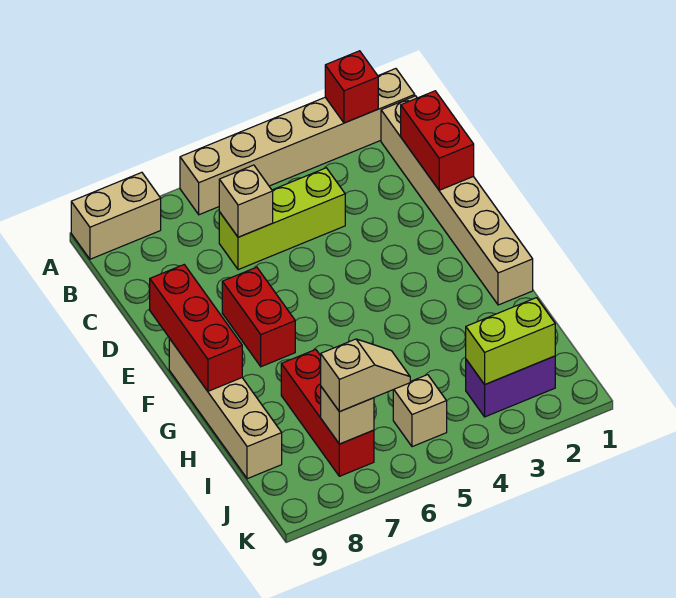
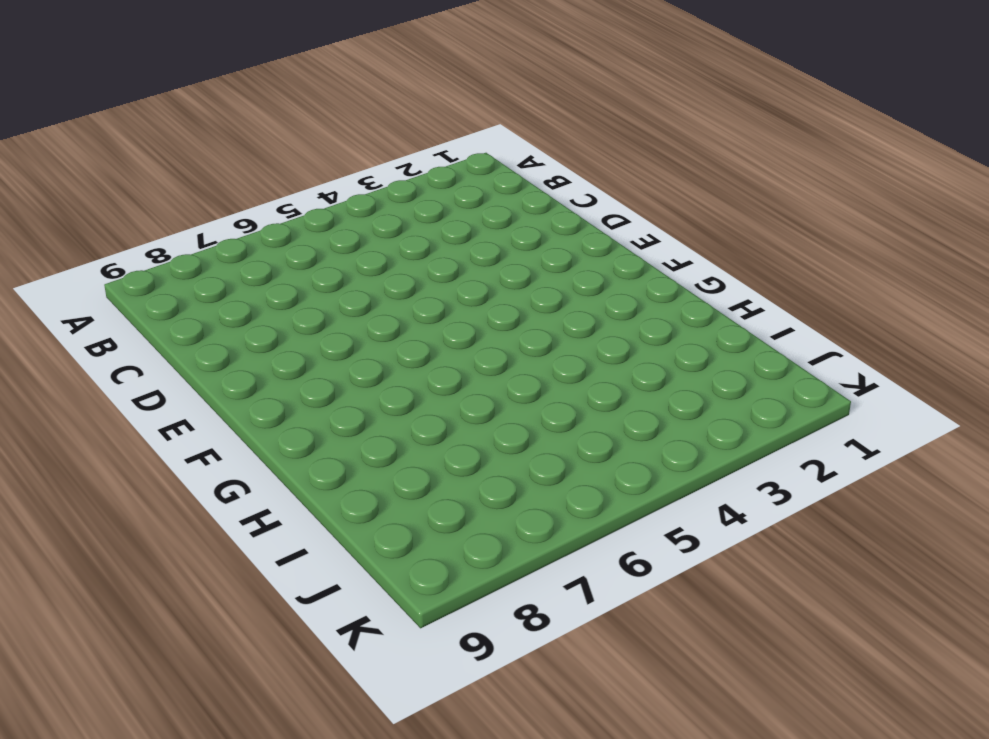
none -> tan brick A1:A6 level 1
none -> tan brick A8:A9 level 1
none -> tan brick B1:G1 level 1

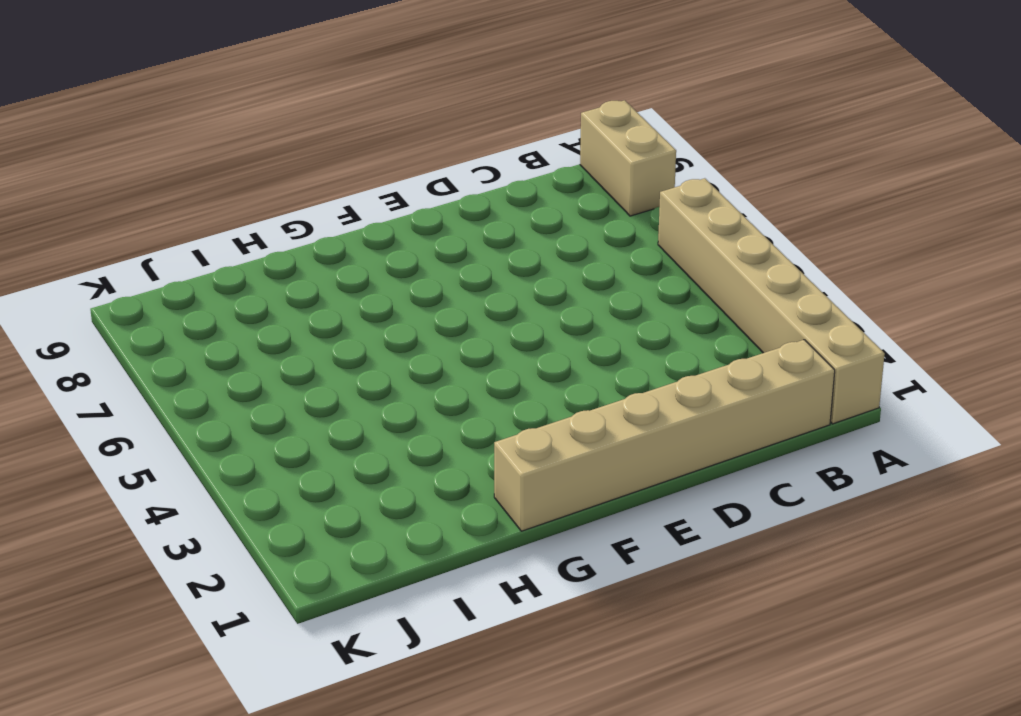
none -> lime brick C4:C6 level 1
none -> red brick E7:F7 level 1
none -> tan brick F9:I9 level 1

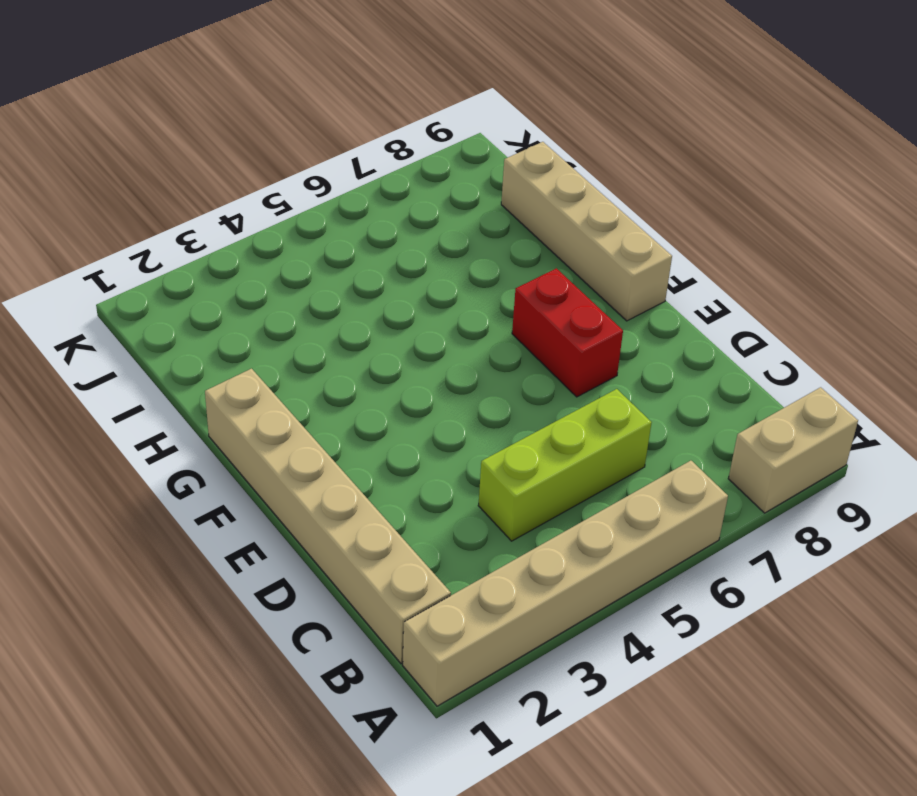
none -> red brick H7:J7 level 1
none -> purple brick J2:J3 level 1
none -> tan brick J5 level 1

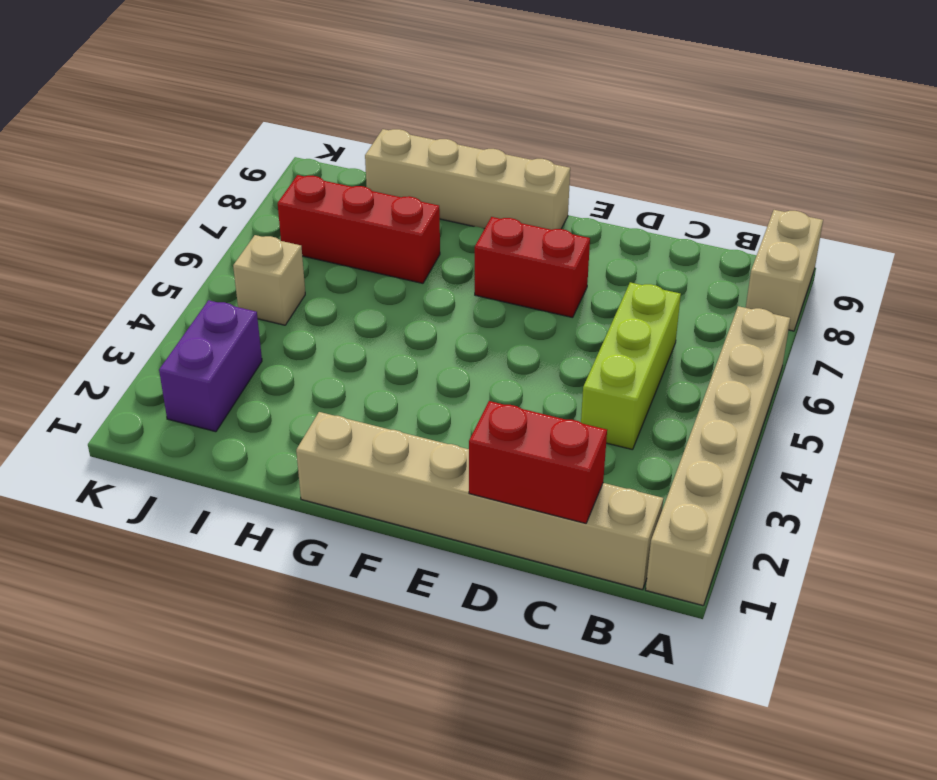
none -> red brick A2 level 2
none -> tan brick C6 level 2
none -> red brick E9:G9 level 2

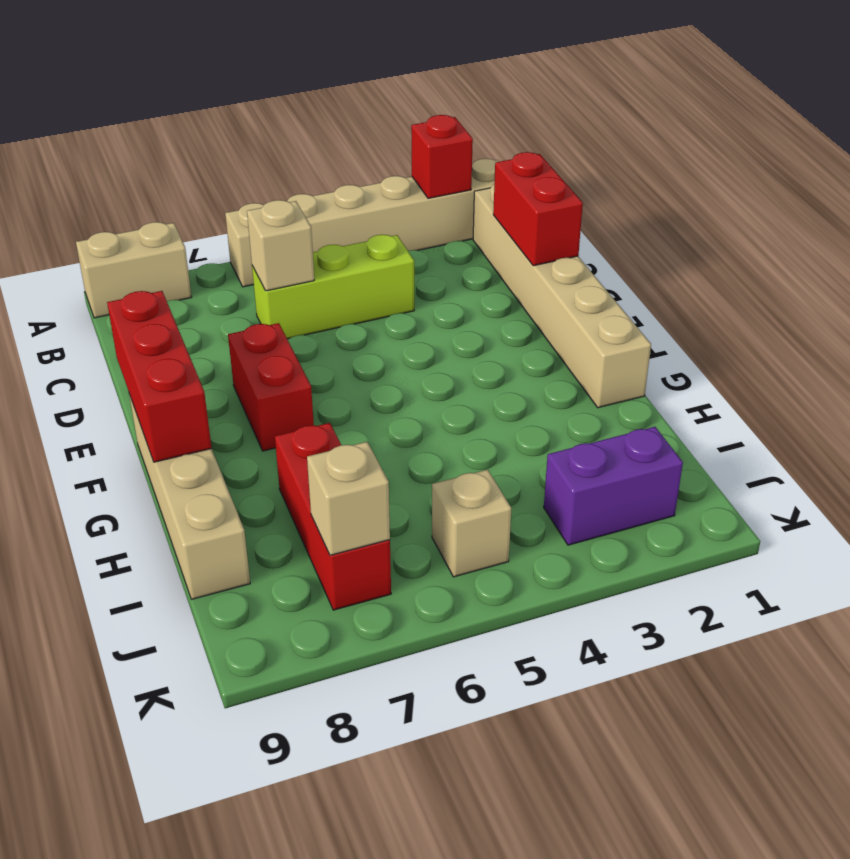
none -> lime brick J2:J3 level 2
none -> tan slope J6:J7 level 3 top 7

